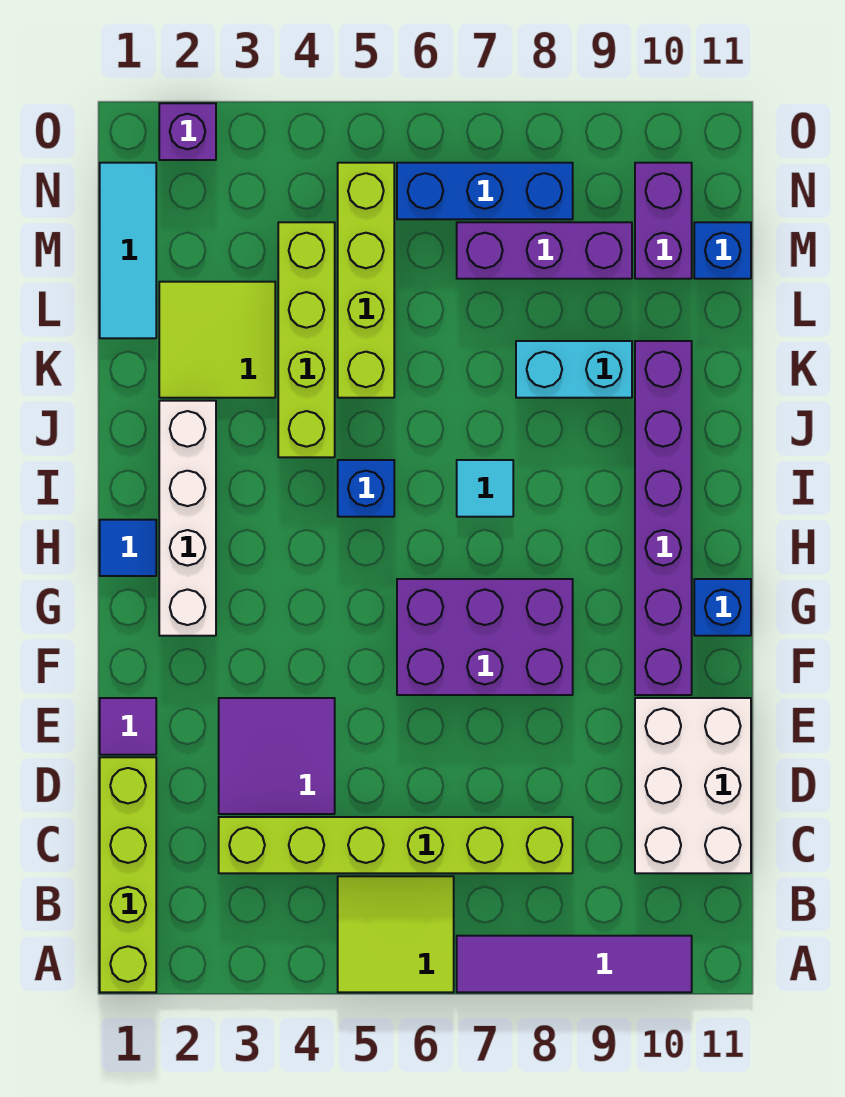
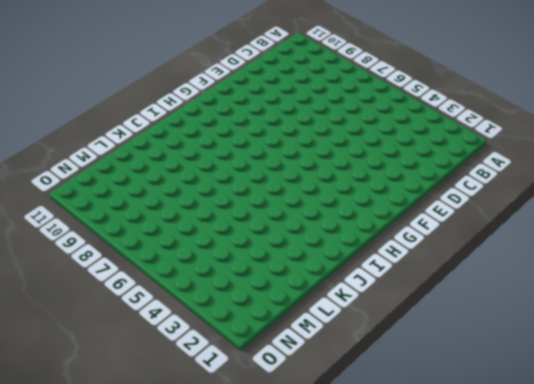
none -> lime brick A1:D1 level 1
none -> lime tile A5:B6 level 1
none -> purple tile A7:A10 level 1

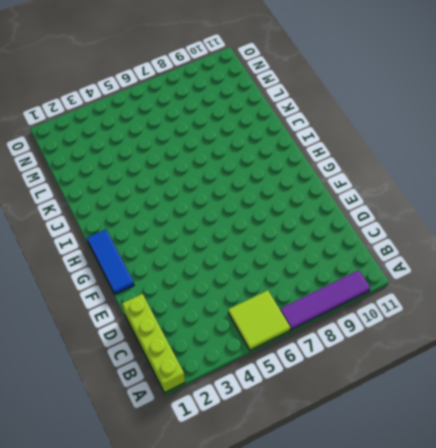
blue tile F1:H1 level 1 -> blue tile H1 level 1
none -> lime brick C3:C8 level 1
none -> white brick C10:E11 level 1
none -> purple tile D3:E4 level 1

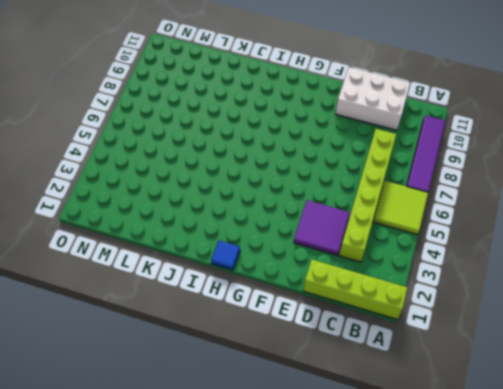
none -> purple tile E1 level 1
none -> purple brick F6:G8 level 1
none -> purple brick F10:K10 level 1

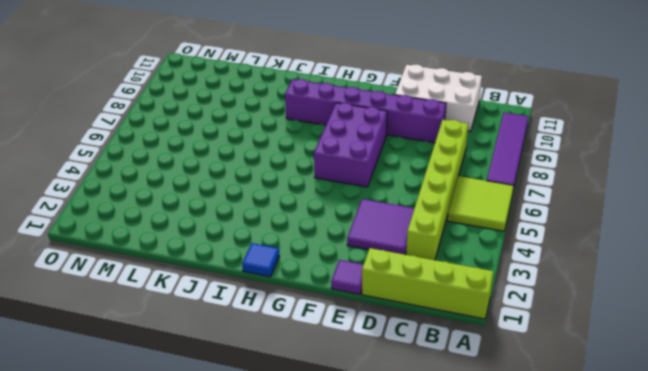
purple brick D9:I9 level 1 -> purple brick F10:K10 level 1
none -> white brick G2:J2 level 1
none -> blue brick G11 level 1
none -> blue brick I5 level 1

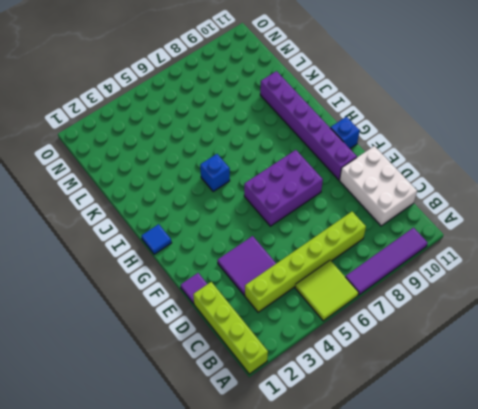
none -> white brick G2:J2 level 1
none -> cyan tile I7 level 1
none -> lime brick J4:M4 level 1

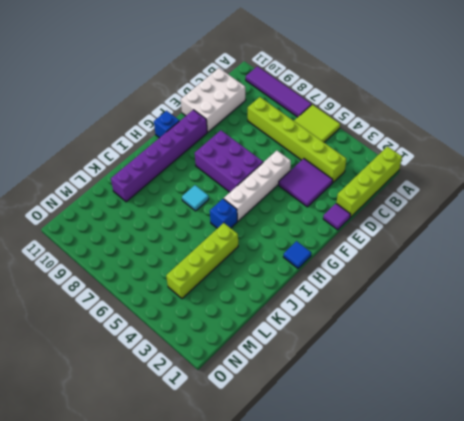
white brick E5:H5 level 1 -> white brick G2:J2 level 1
none -> lime tile K2:L3 level 1
none -> lime brick K5:N5 level 1
none -> cyan brick K8:K9 level 1

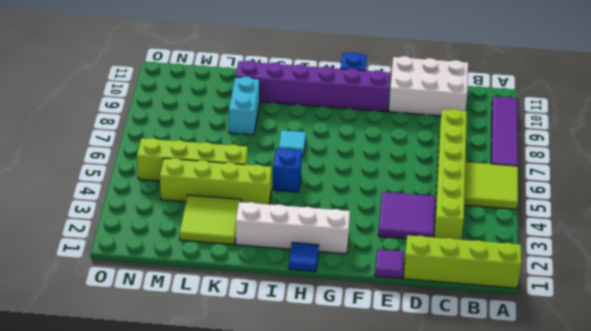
none -> purple brick F6:G8 level 1
none -> cyan tile L1:N1 level 1
none -> purple brick M7:M9 level 1

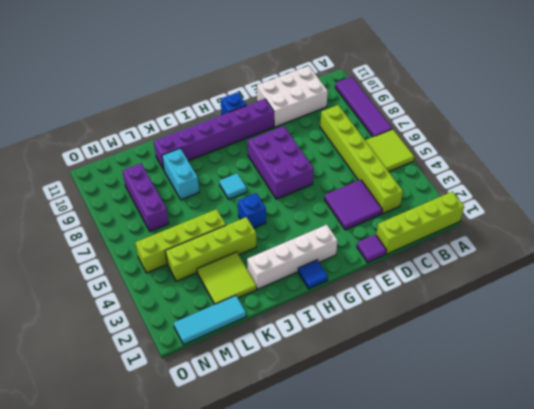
none -> purple brick M10:N10 level 1
none -> blue brick M11 level 1
none -> blue brick N6:N8 level 1

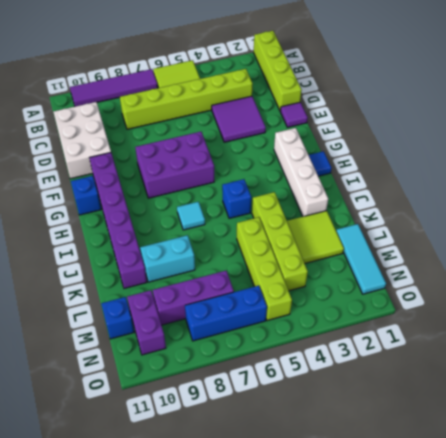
none -> purple brick O2 level 1

